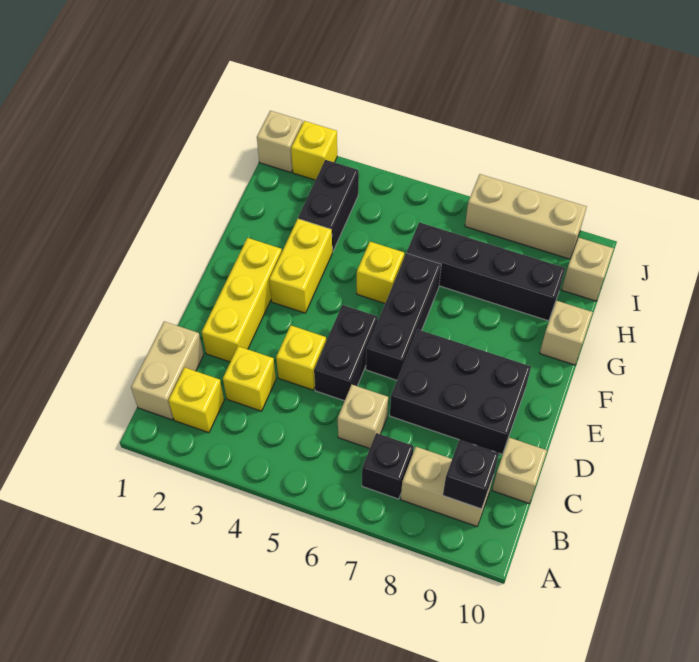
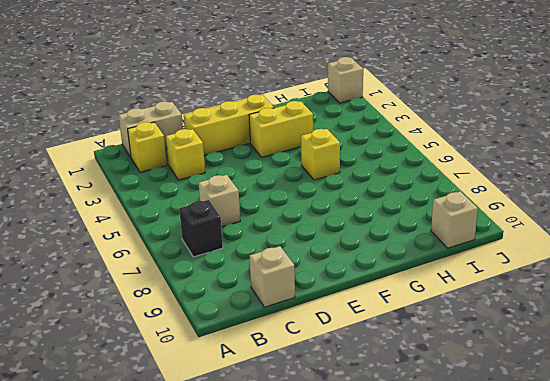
none -> tan brick B8:B9 level 1
none -> yellow brick D4 level 1
none -> black brick D5:E5 level 1

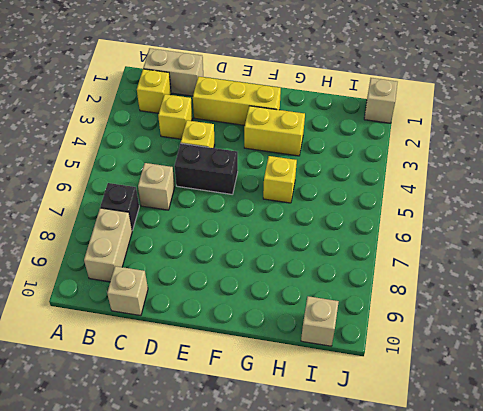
none -> black brick D7:E9 level 1
none -> black brick E6:G6 level 1
none -> tan brick G10 level 1

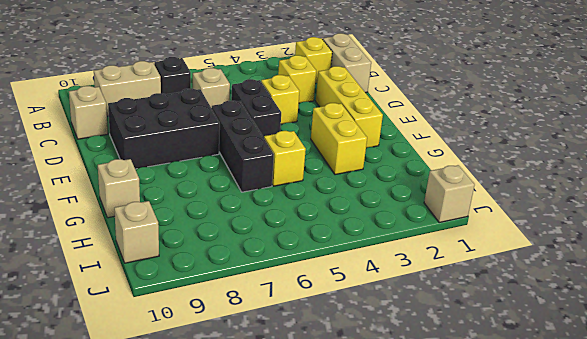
none -> black brick H3:I3 level 1
none -> black brick H6:H9 level 1
none -> yellow brick J2 level 1

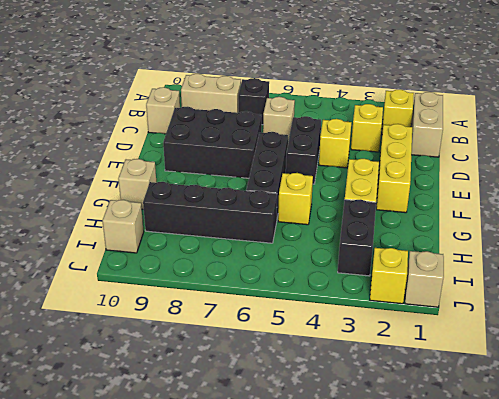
none -> tan brick J7:J9 level 1
none -> black brick B9 level 2

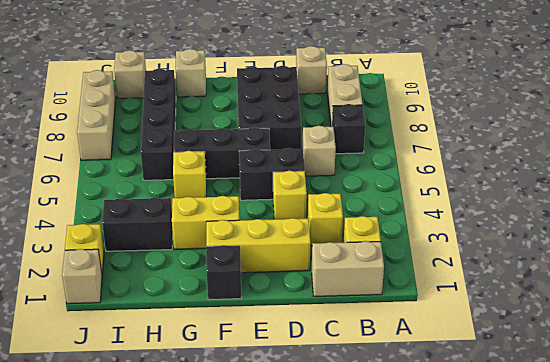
black brick F1 level 1 -> black brick B9 level 2

